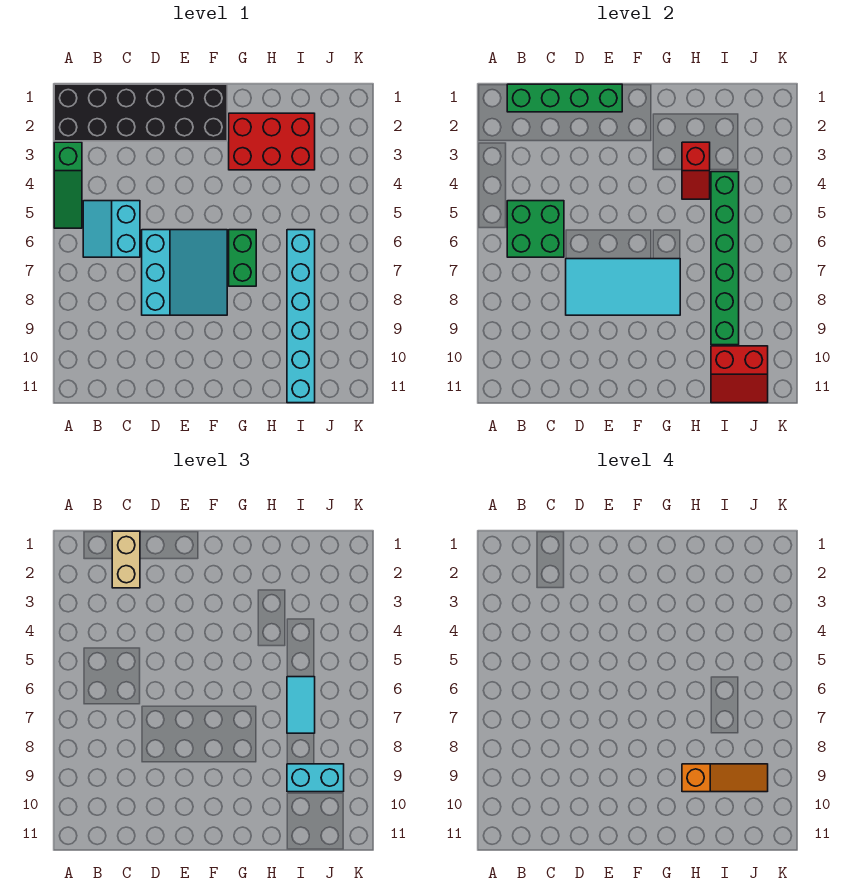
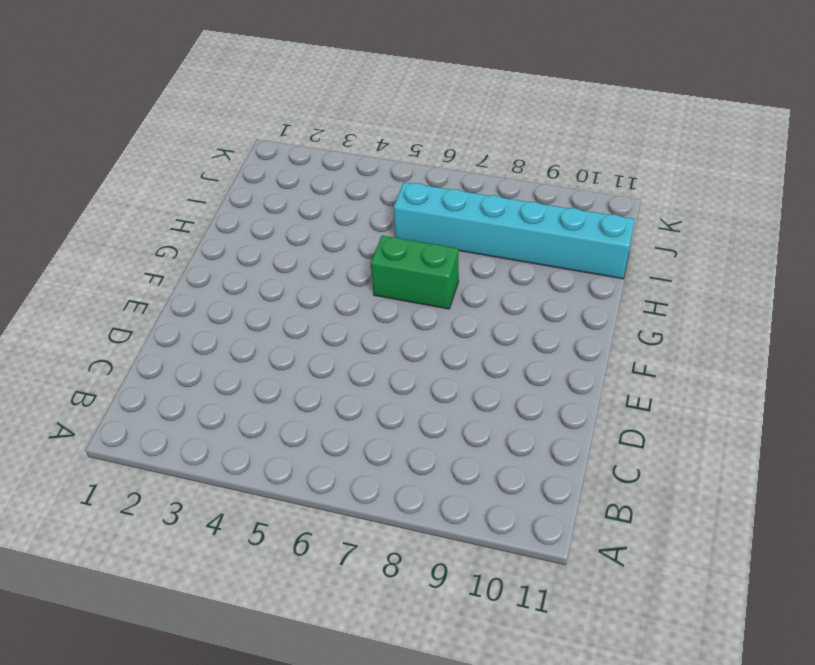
none -> black brick A1:F2 level 1
none -> green slope A3:A5 level 1 top 3
none -> cyan slope B5:C6 level 1 top C

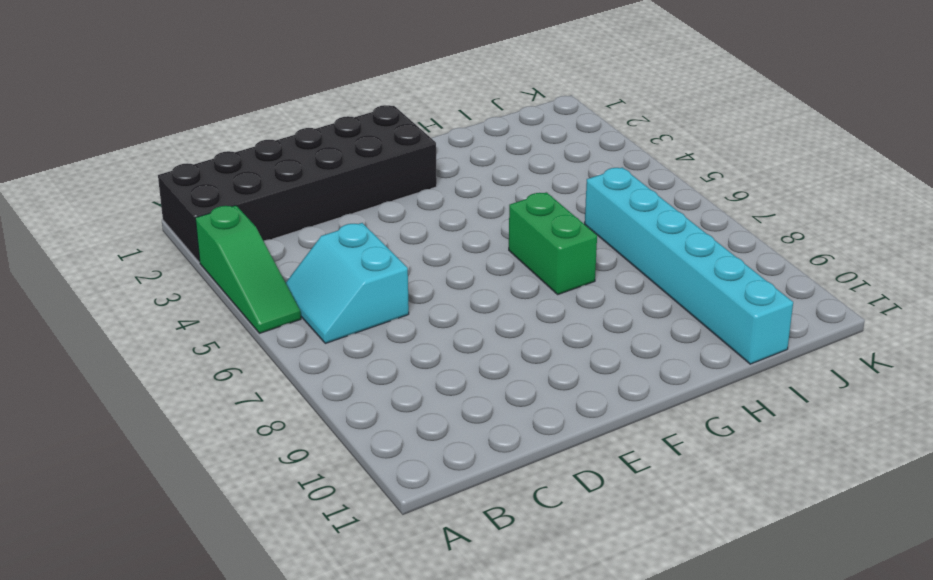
none -> cyan slope D6:F8 level 1 top D
none -> red brick G2:I3 level 1
none -> green brick B1:E1 level 2

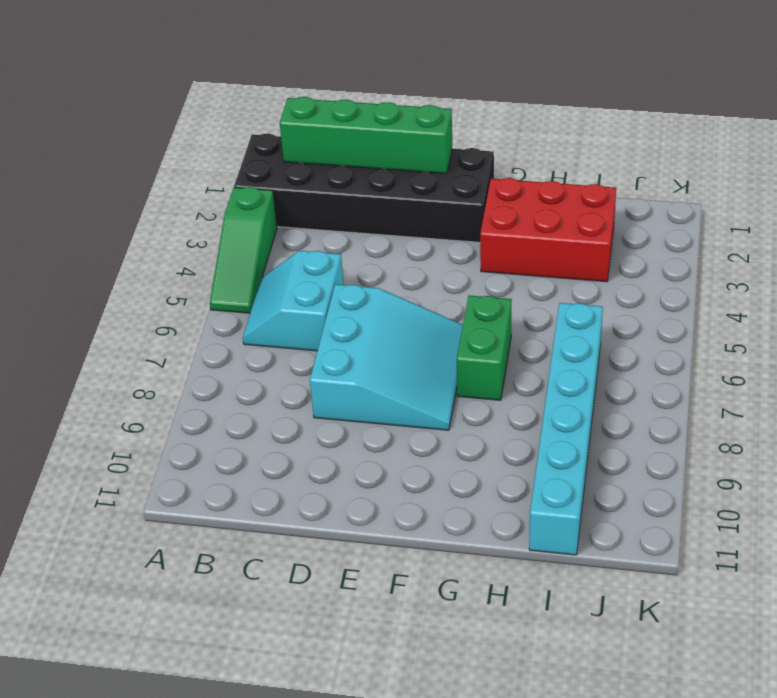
none -> green brick B5:C6 level 2
none -> cyan tile D7:G8 level 2
none -> red slope H3:H4 level 2 top 3

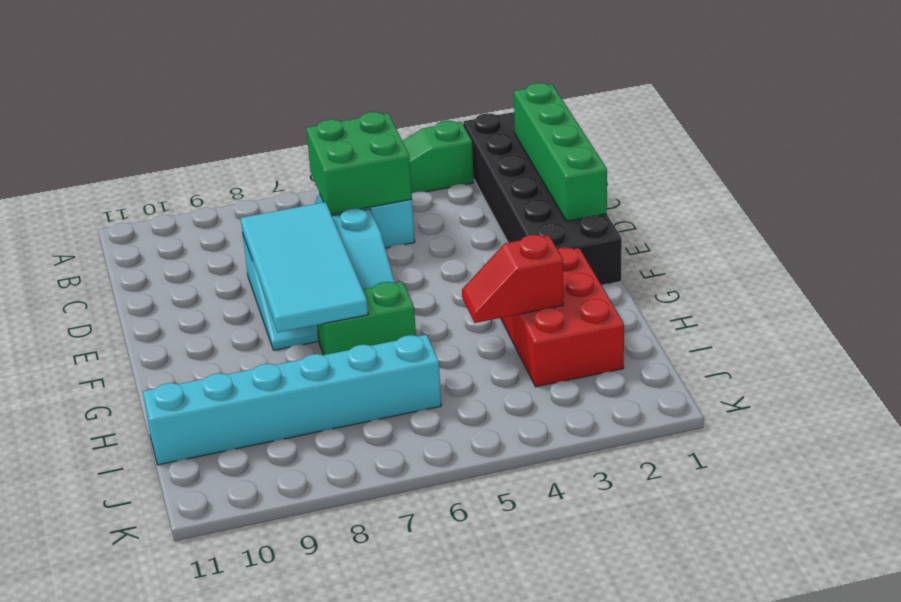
none -> green brick I4:I9 level 2
none -> red slope I10:J11 level 2 top 10
none -> tan brick C1:C2 level 3

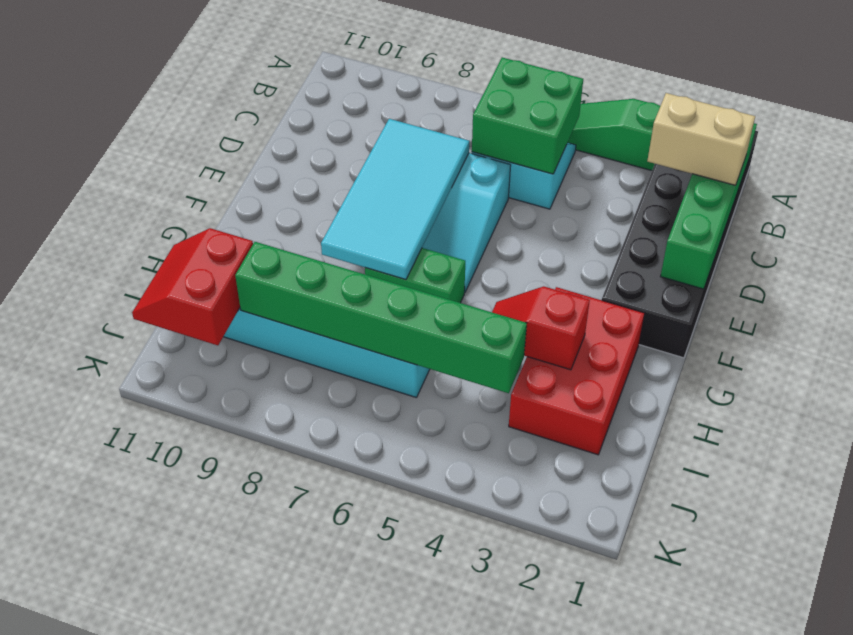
none -> cyan tile I6:I7 level 3
none -> cyan brick I9:J9 level 3
none -> orange slope H9:J9 level 4 top H

